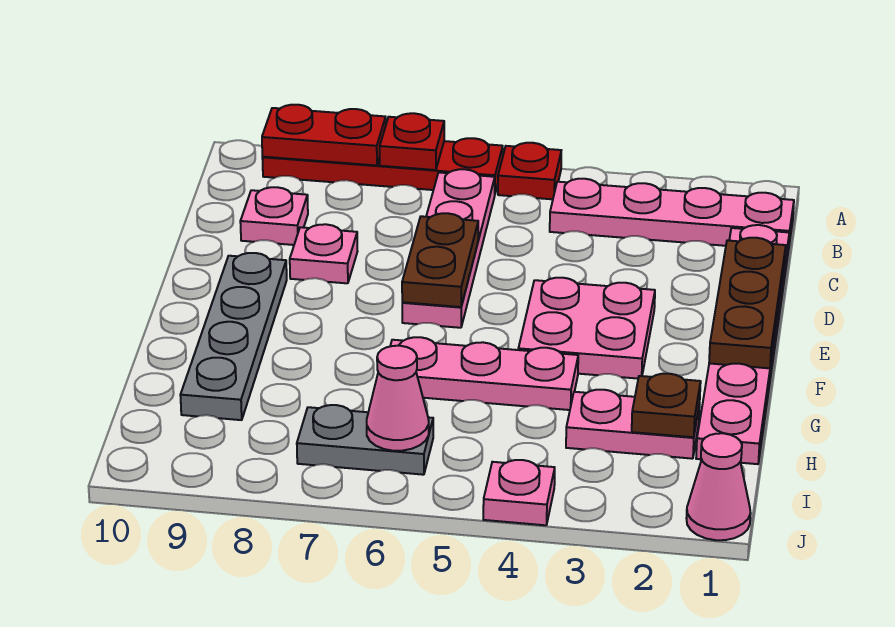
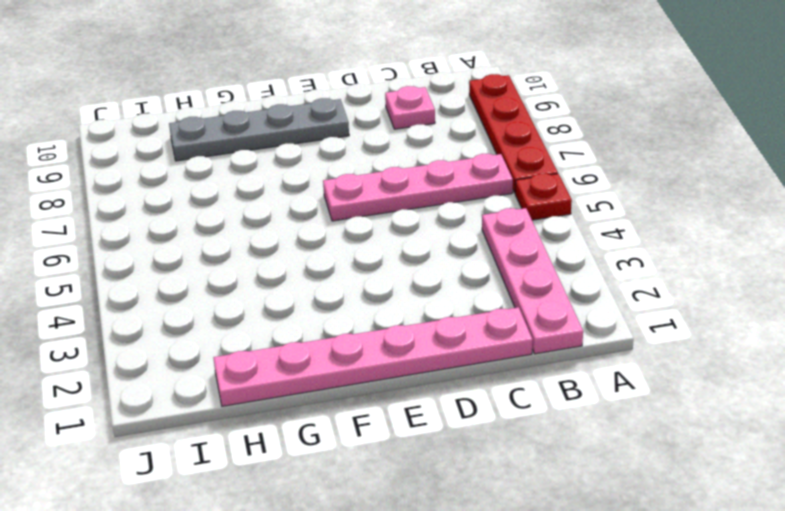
none -> pink plate D8 level 1
none -> pink plate E3:F4 level 1
none -> pink plate G4:G6 level 1

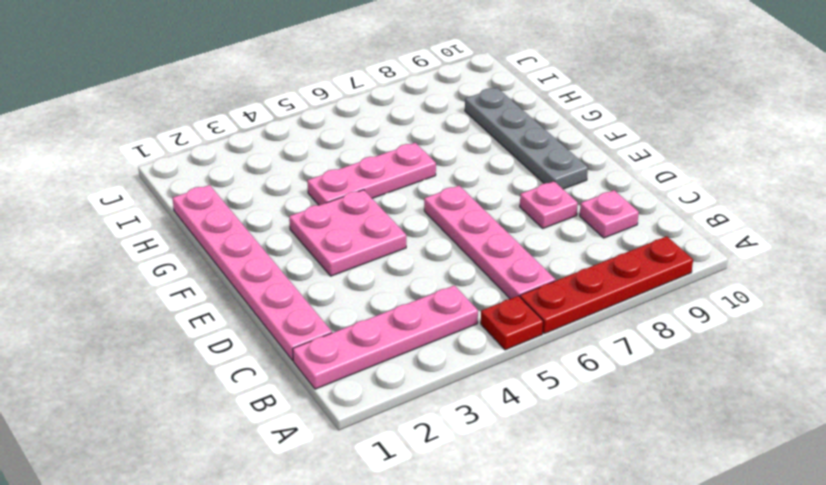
none -> pink plate H2:H3 level 1
none -> grey plate I6:I7 level 1
none -> pink cone J1 level 1

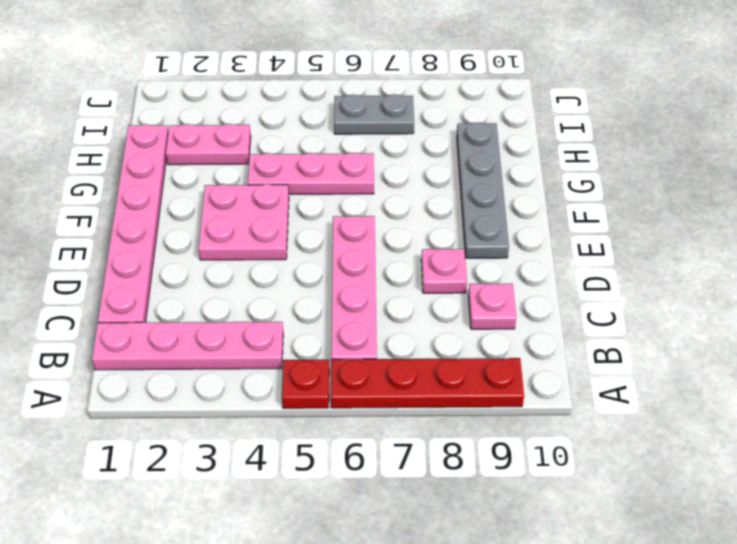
none -> pink cone J1 level 1
none -> pink plate J4 level 1
none -> red plate A7 level 2

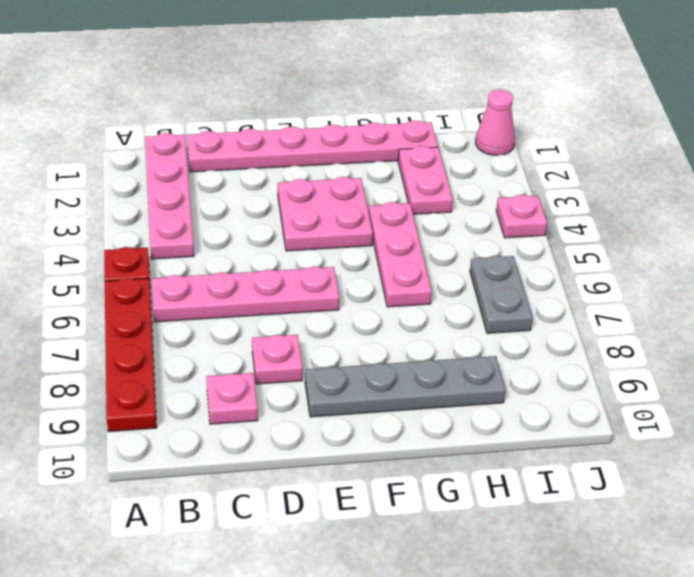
none -> red plate A7 level 2
none -> red plate A8:A9 level 2
none -> brown plate D1:F1 level 2

